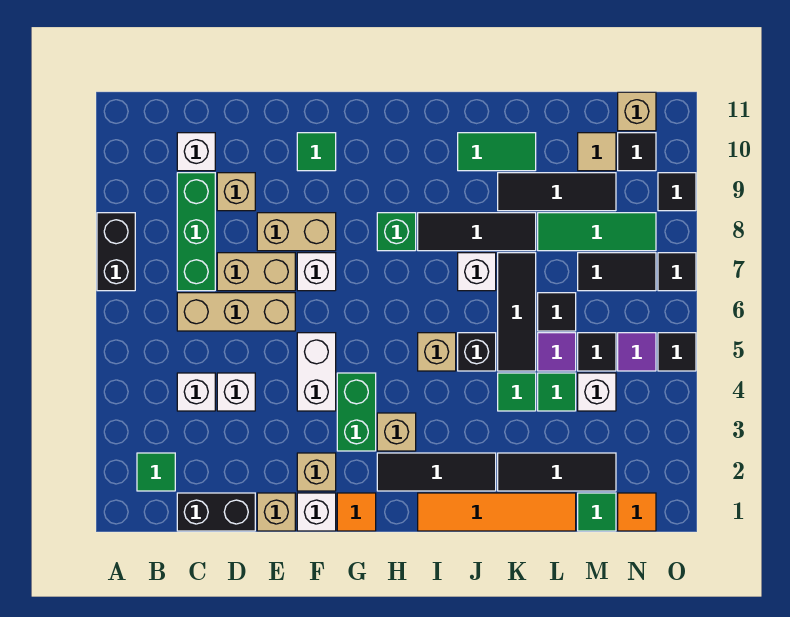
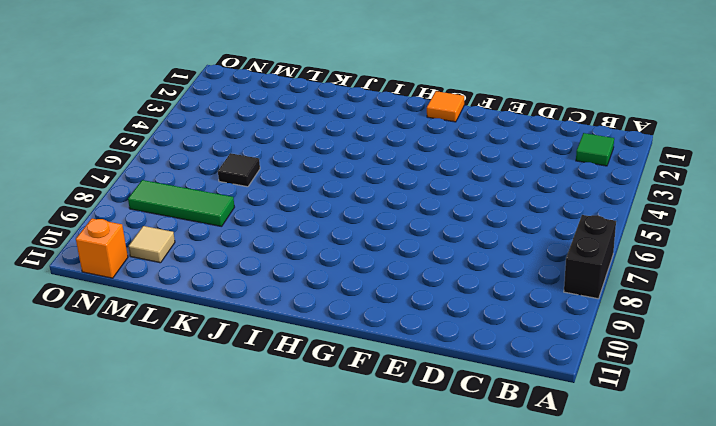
orange brick N11 level 1 -> tan brick N11 level 1
none -> black brick C1:D1 level 1
none -> white brick C4 level 1
none -> tan brick C6:E6 level 1
none -> green brick C7:C9 level 1

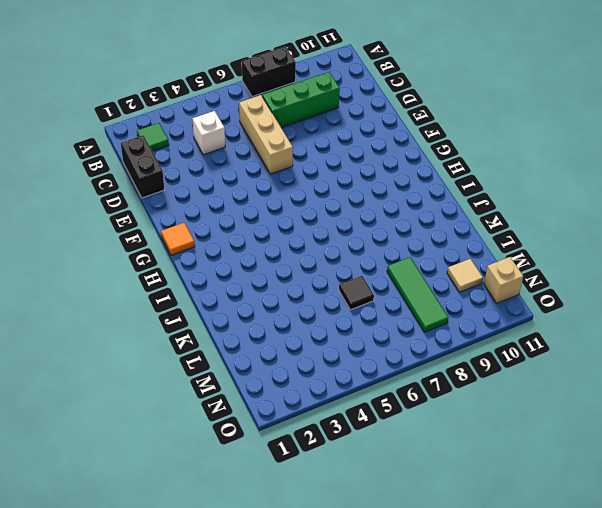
none -> white brick C10 level 1
none -> white brick D4 level 1
none -> tan brick D7:E7 level 1
none -> tan brick D9 level 1

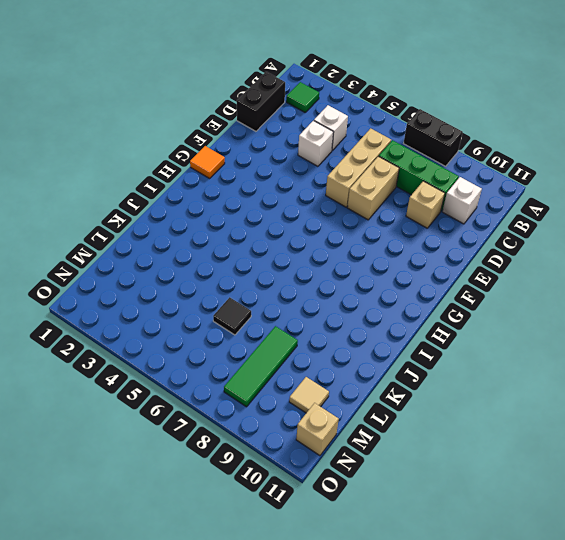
none -> tan brick E1 level 1
none -> tan brick E8:F8 level 1
none -> white brick F1 level 1
none -> tan brick F2 level 1

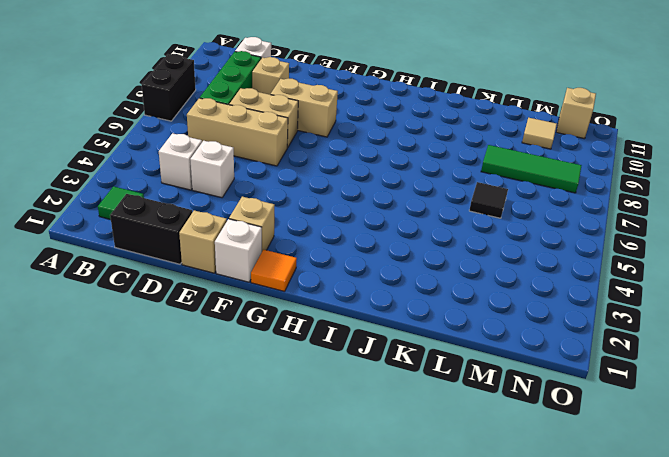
none -> white brick F4:F5 level 1
none -> white brick F7 level 1
none -> green tile F10 level 1
none -> green brick G3:G4 level 1

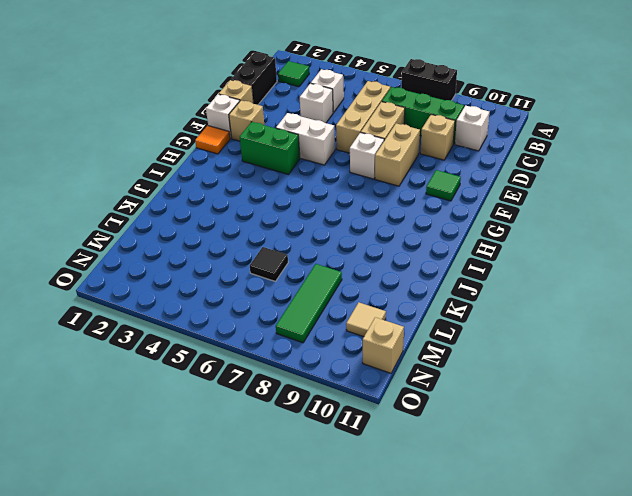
none -> black tile H2:J2 level 1
none -> tan brick H3 level 1
none -> green brick H8 level 1
none -> orange tile I1:L1 level 1

